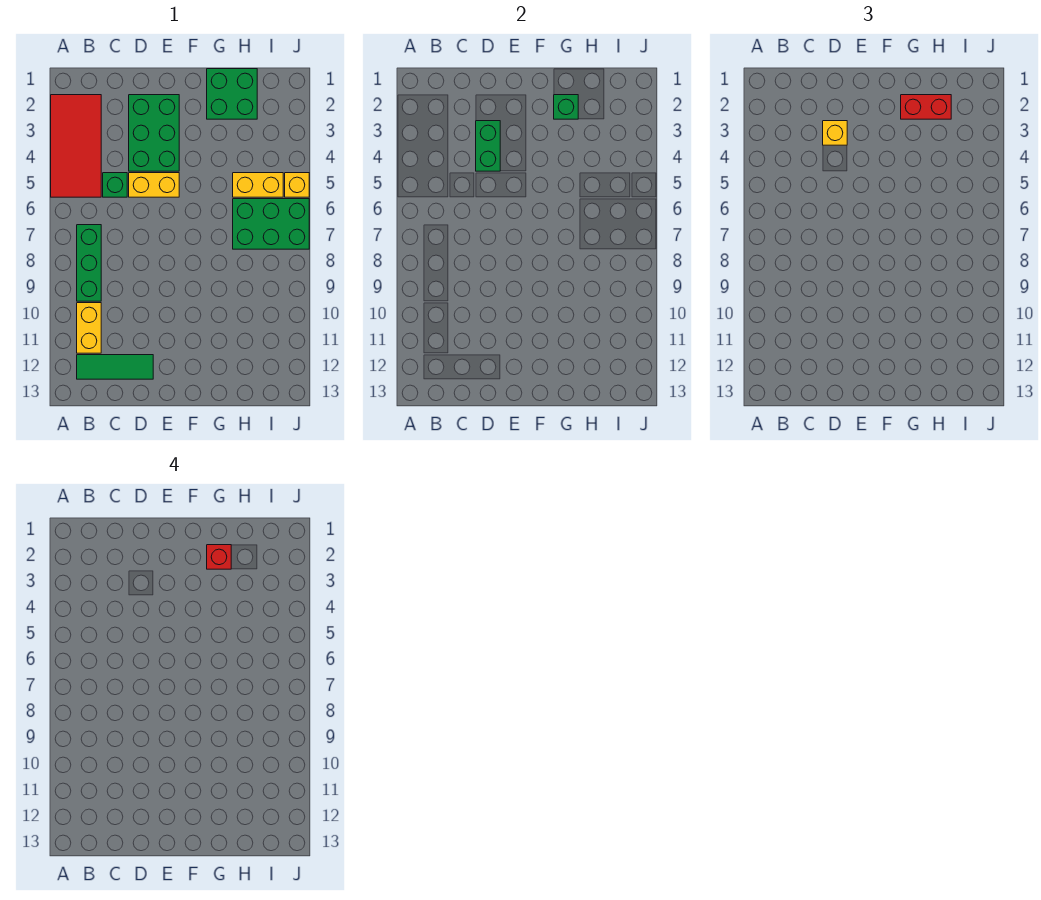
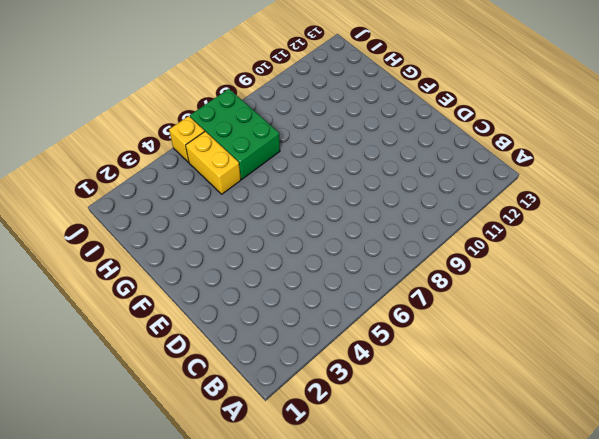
none -> red tile A2:B5 level 1
none -> green brick B7:B9 level 1
none -> yellow brick B10:B11 level 1

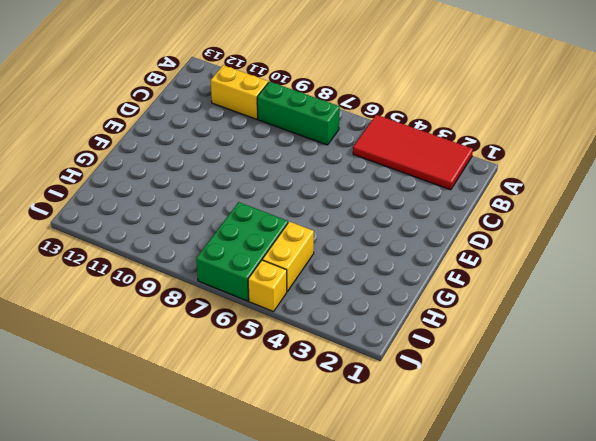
none -> green tile B12:D12 level 1
none -> green brick C5 level 1
none -> green brick D2:E4 level 1

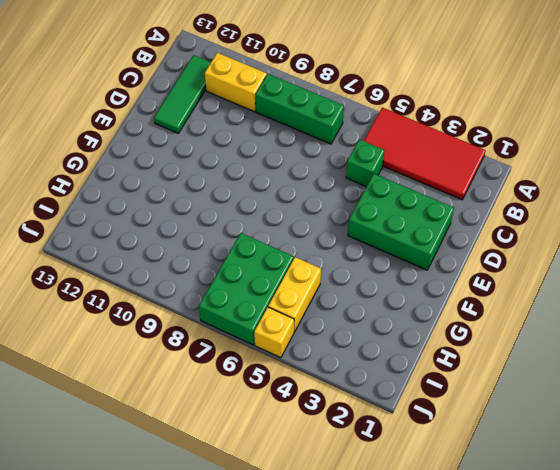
none -> yellow brick D5:E5 level 1
none -> green brick G1:H2 level 1
none -> green brick D3:D4 level 2

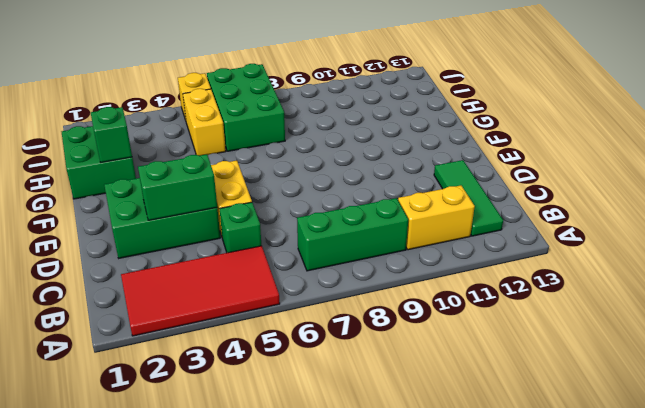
none -> yellow brick D3 level 3
none -> red brick G2:H2 level 3
none -> red brick G2 level 4

